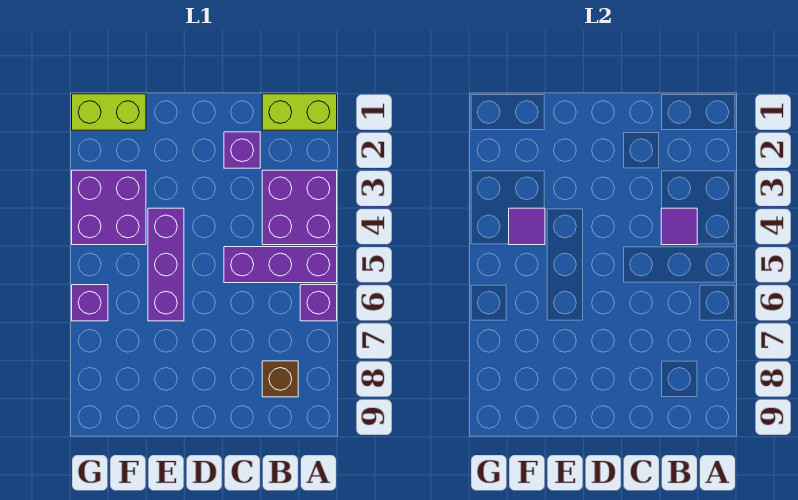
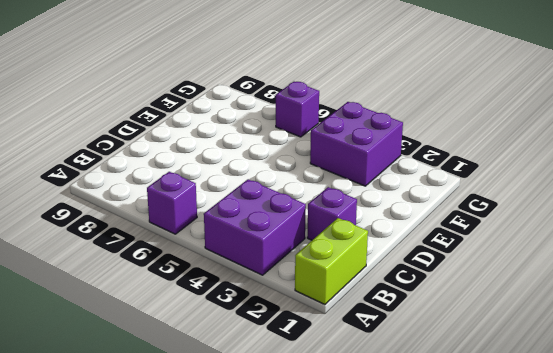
none -> purple brick A5:C5 level 1
none -> brown brick B8 level 1
none -> purple brick E4:E6 level 1

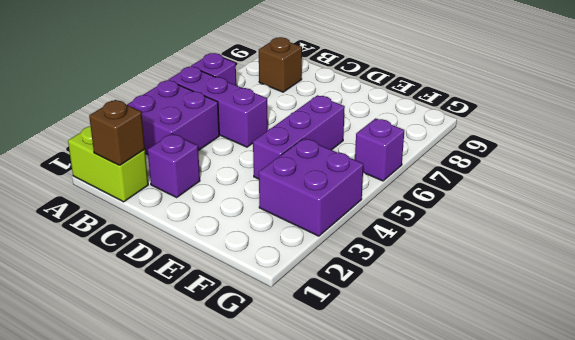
brown brick B1 level 2 -> none
none -> lime brick F1:G1 level 1
none -> purple tile B4 level 2
none -> purple tile F4 level 2

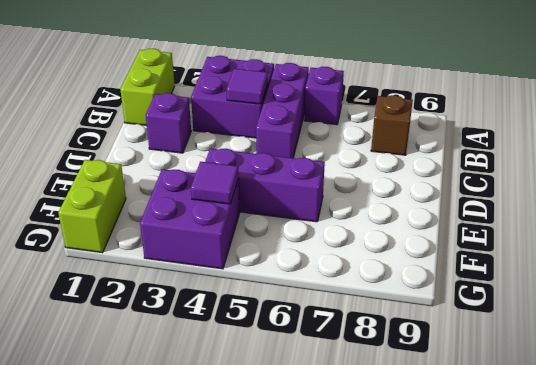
none -> purple brick G6 level 1

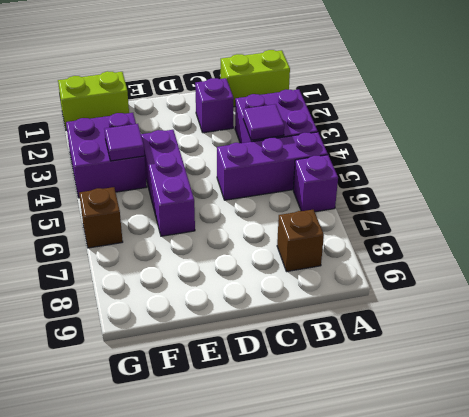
brown brick G6 level 1 -> purple brick G6 level 1

